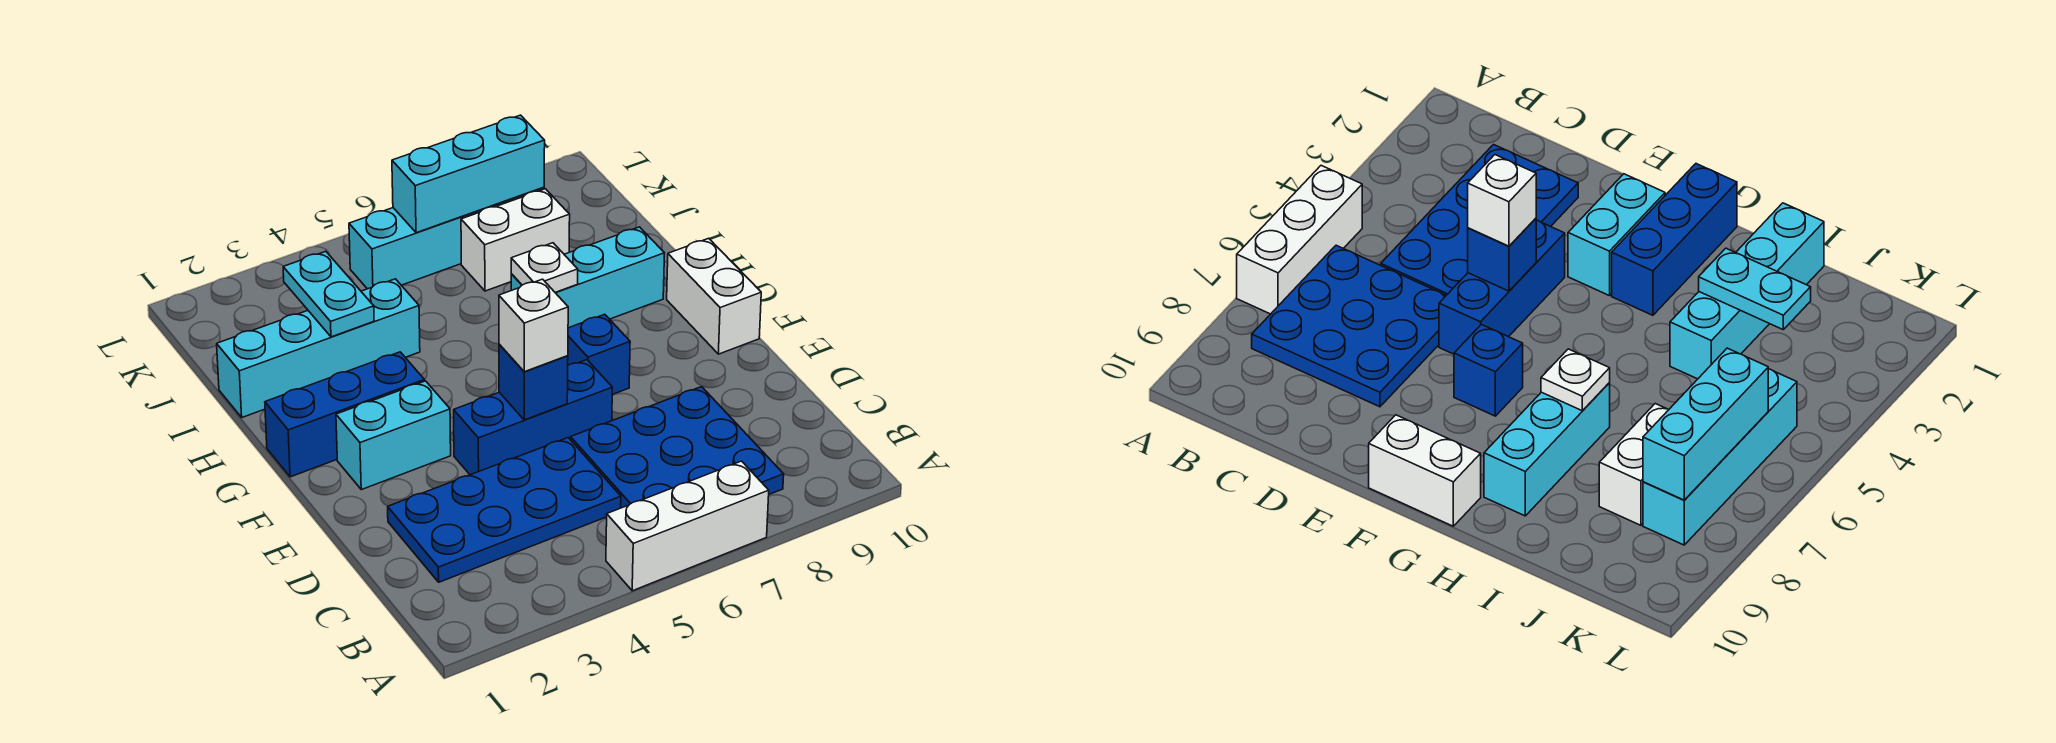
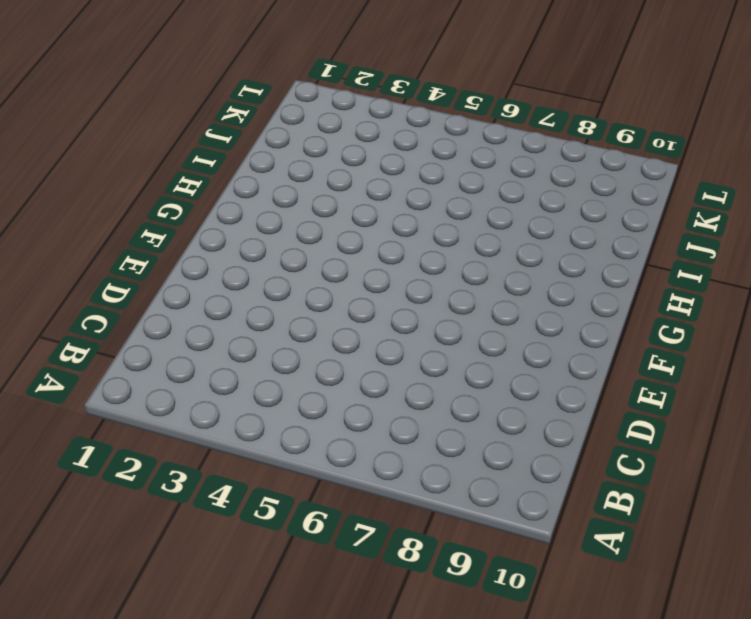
none -> white brick A5:A7 level 1
none -> blue plate B6:D8 level 1
none -> blue plate C2:D5 level 1

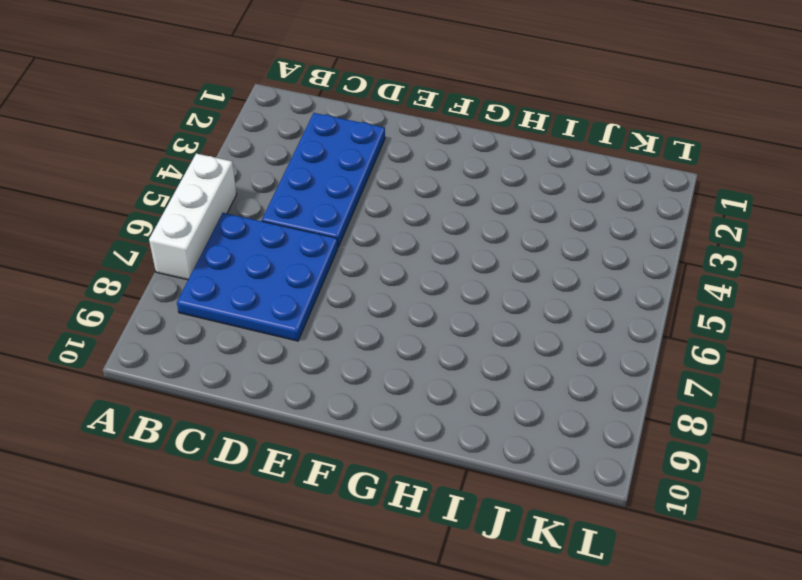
none -> blue brick E4:E6 level 1
none -> cyan brick F2:F3 level 1
none -> blue brick F7 level 1

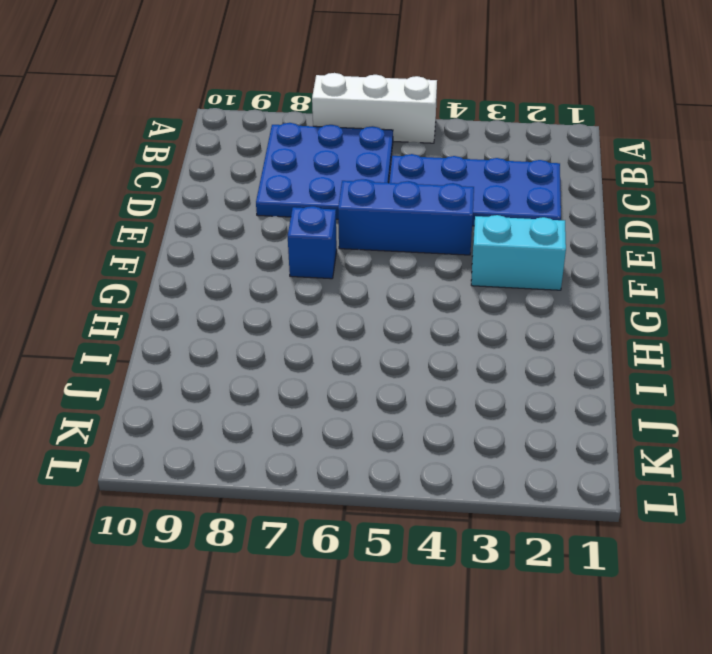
none -> white brick F10:G10 level 1
none -> blue brick G1:G3 level 1
none -> cyan brick H7:H9 level 1

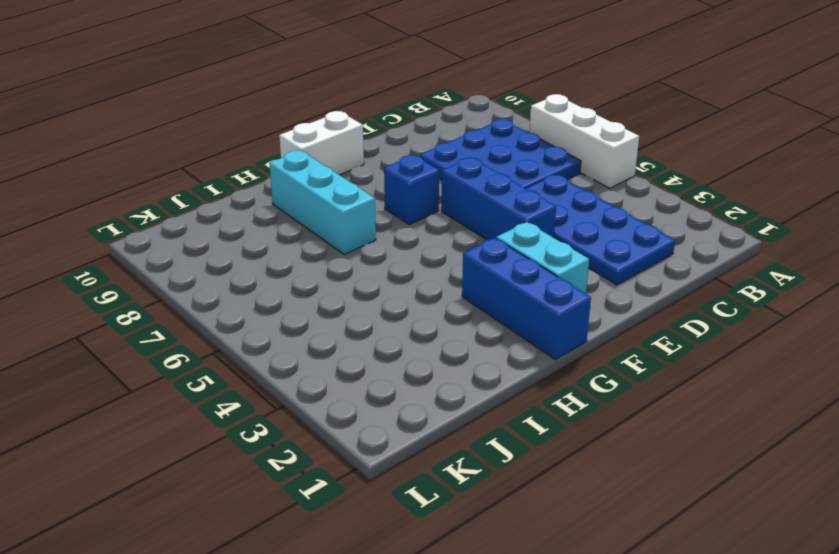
none -> cyan brick I1:I4 level 1
none -> white brick J7:J8 level 1
none -> cyan brick K5:K8 level 1

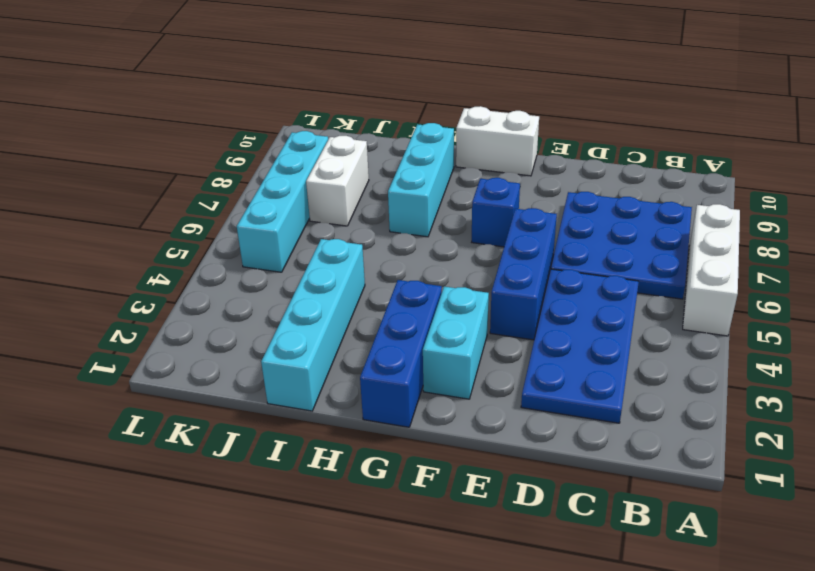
none -> blue brick E5 level 2
none -> white plate H7 level 2
none -> cyan plate I3:J3 level 2

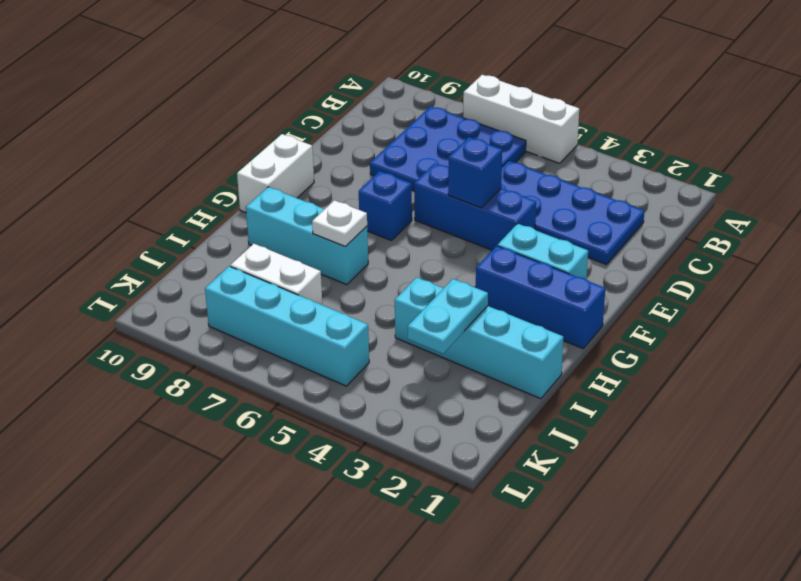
none -> cyan brick K6:K8 level 2
none -> white brick E5 level 3

